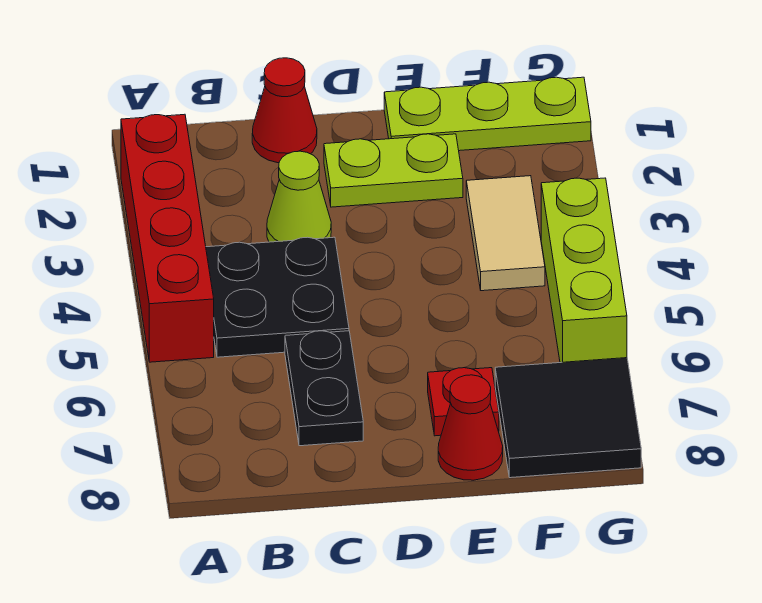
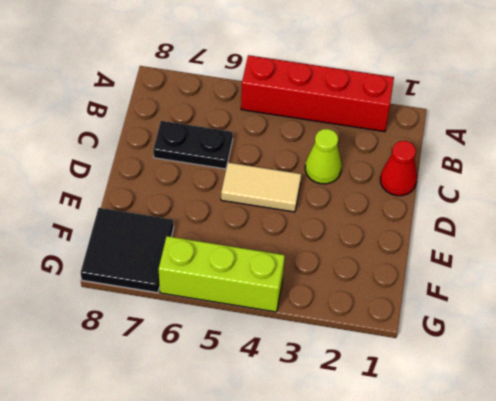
tan tile D4:D5 level 1 -> tan tile F3:F4 level 1
none -> black plate B4:C5 level 1
none -> lime plate D2:E2 level 1
none -> lime plate E1:G1 level 1

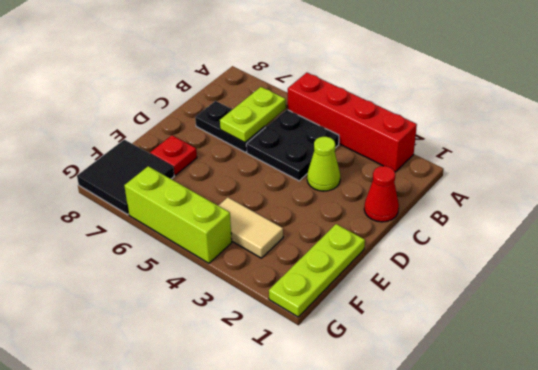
lime plate B6:C6 level 2 -> lime plate D2:E2 level 1
none -> red cone E8 level 1

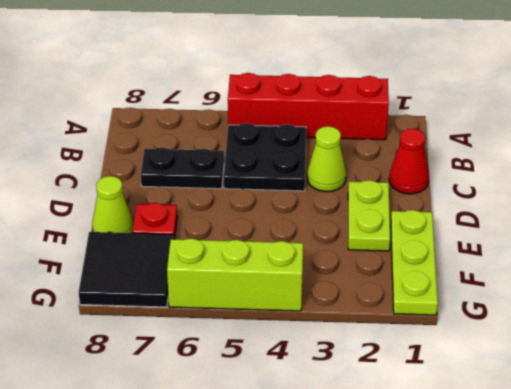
lime cone E8 level 1 -> red cone E8 level 1
none -> tan tile F3:F4 level 1

